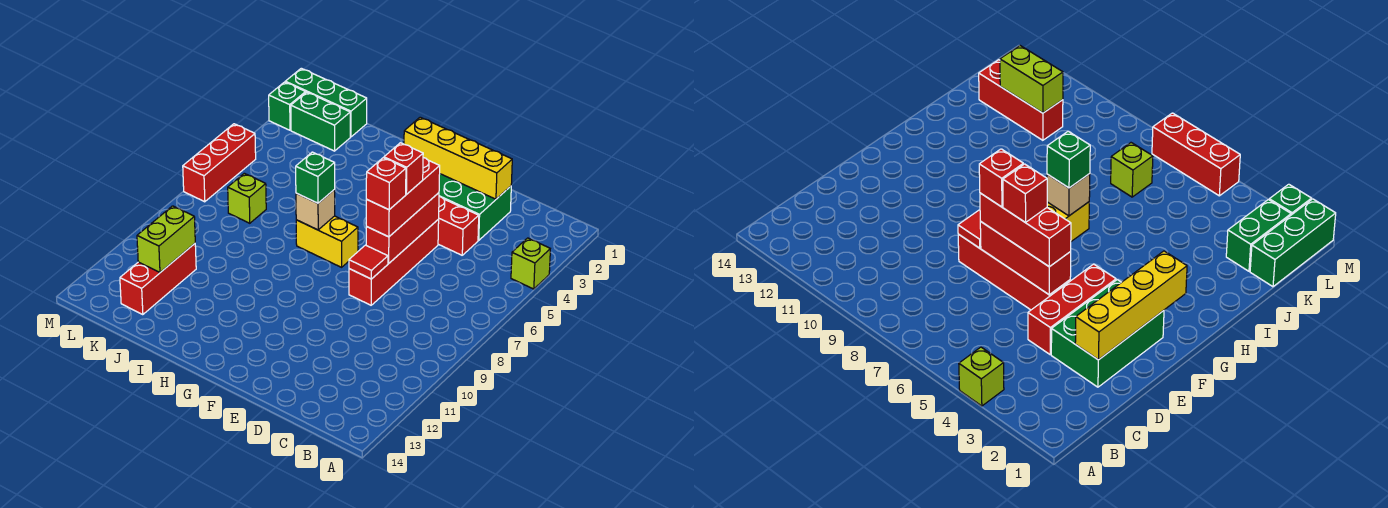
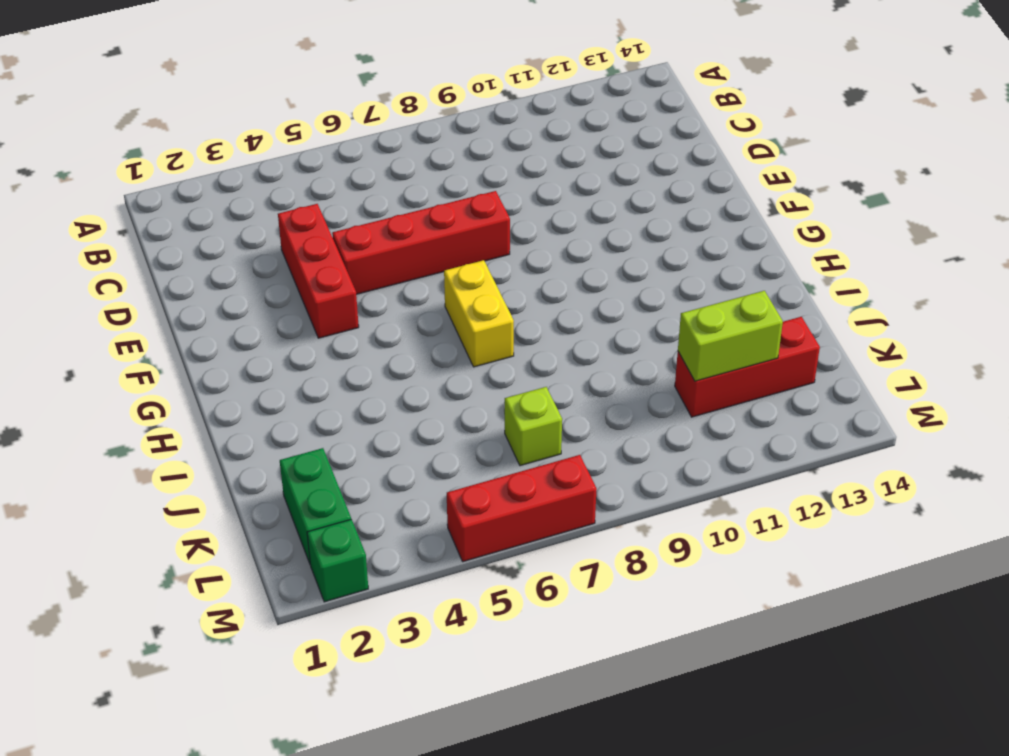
none -> lime brick A4 level 1
none -> green brick D2:F3 level 1
none -> green brick K1:M1 level 1

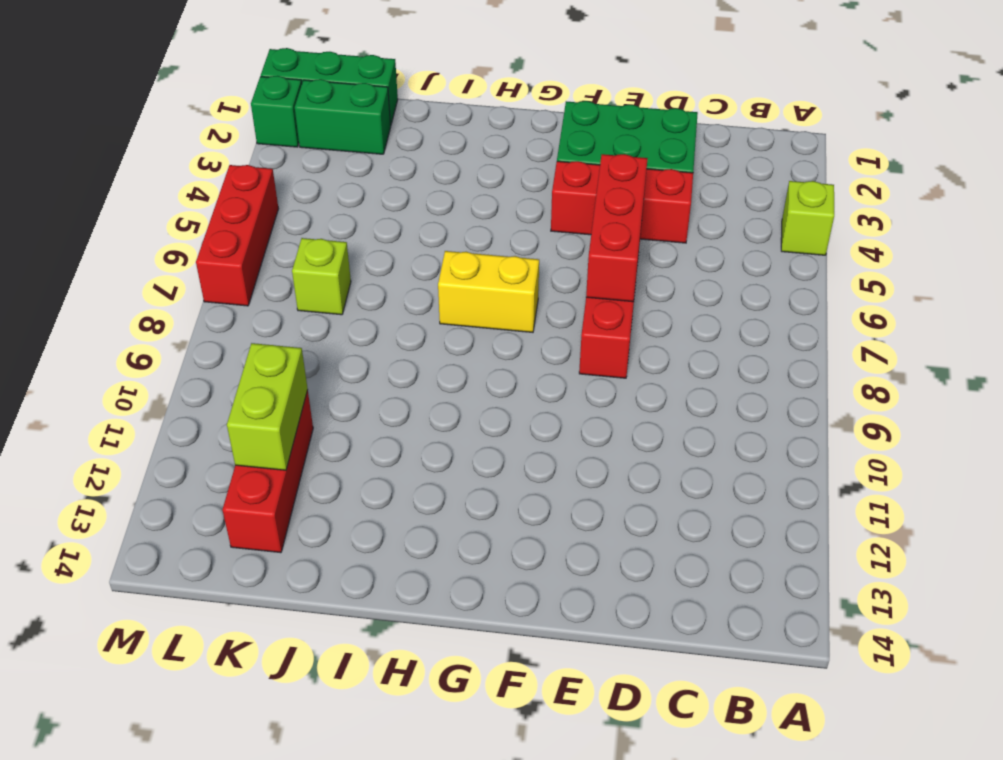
none -> yellow brick D2:G2 level 2
none -> red tile E8 level 2
none -> tan brick H7 level 2

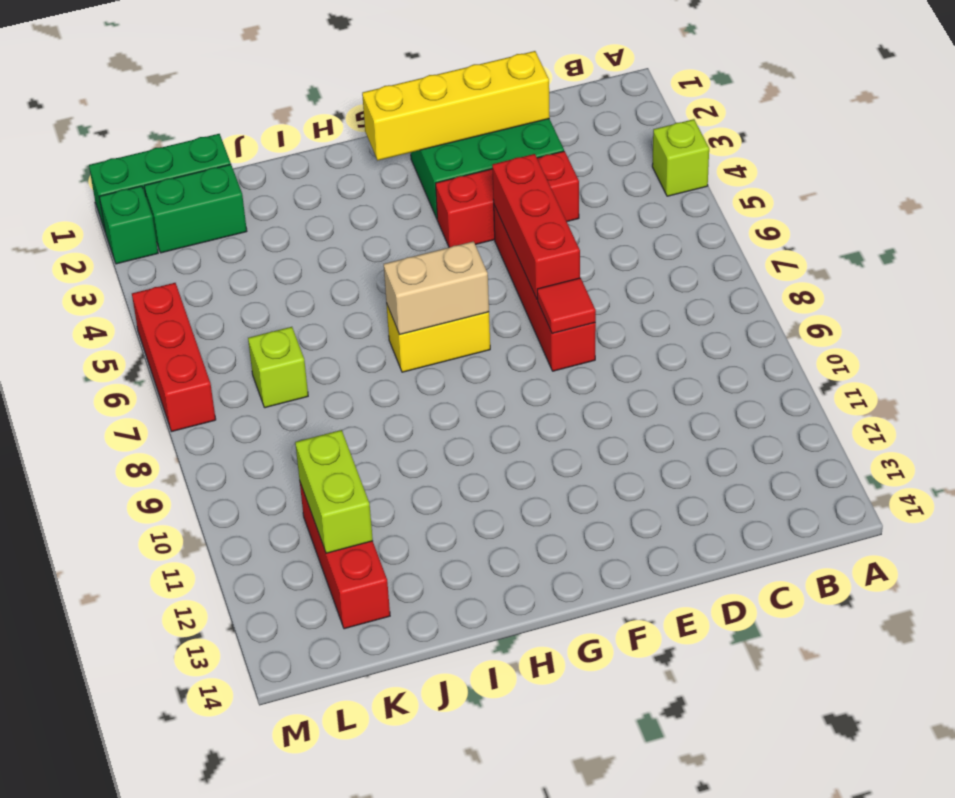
tan brick G7:H7 level 2 -> tan brick H7 level 2
none -> red brick E5:E7 level 3
none -> green brick H7 level 3
none -> red brick E6 level 4

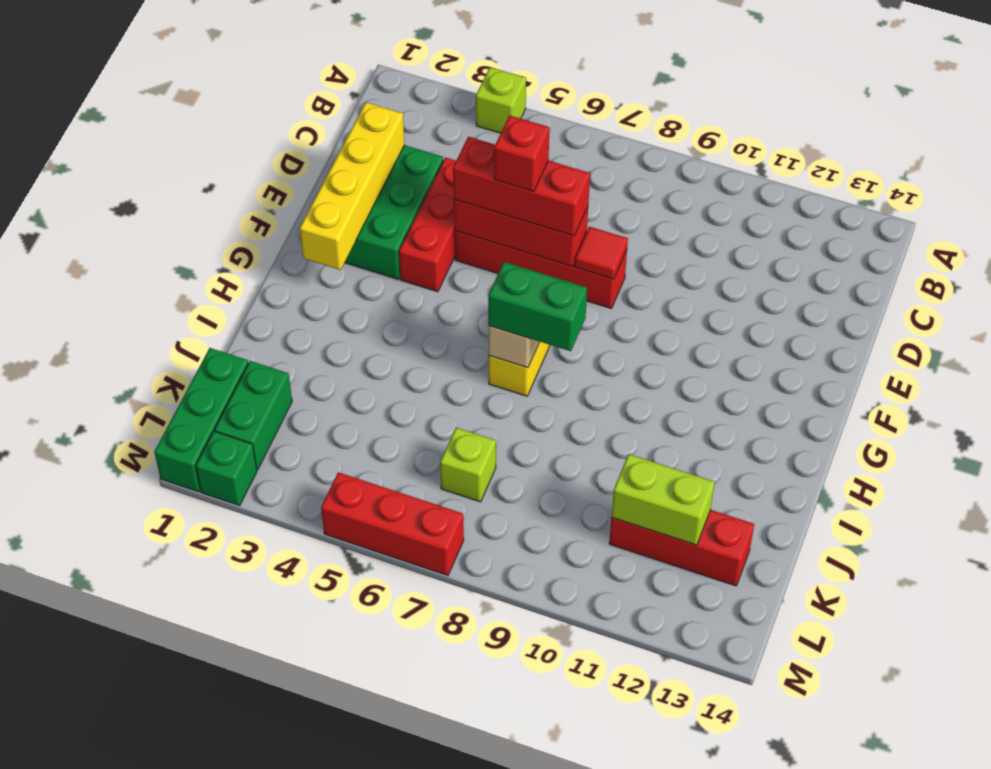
green brick H7:H8 level 3 -> green brick H7 level 3
none -> red brick E7 level 4

